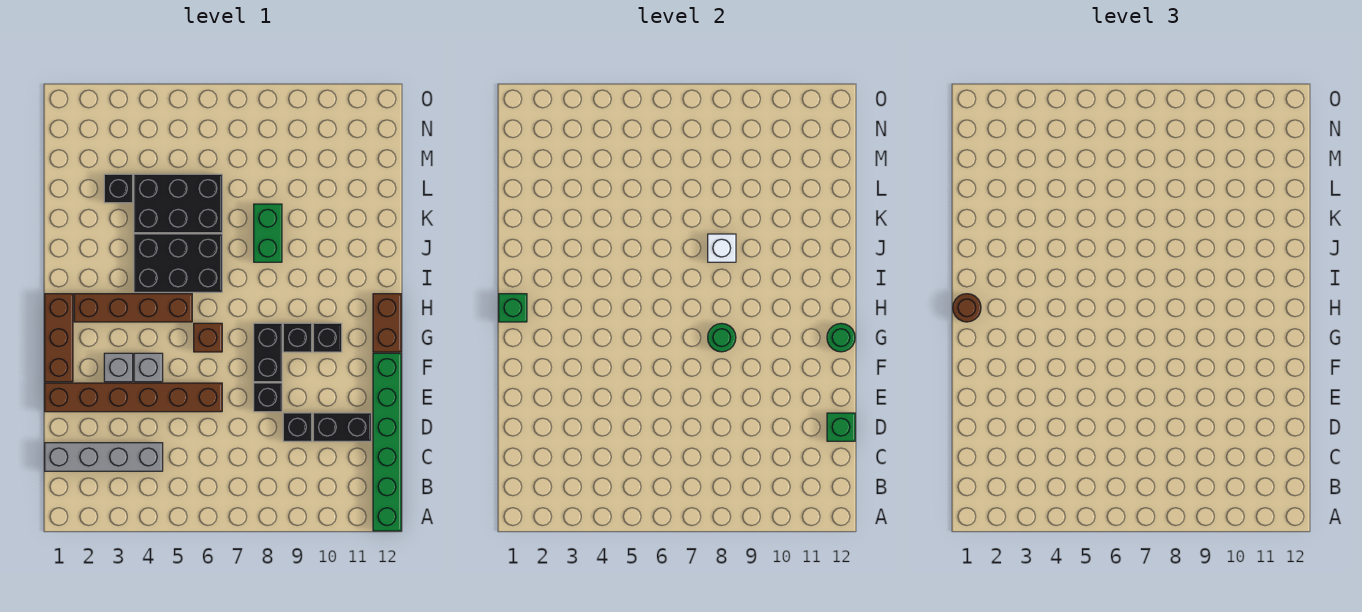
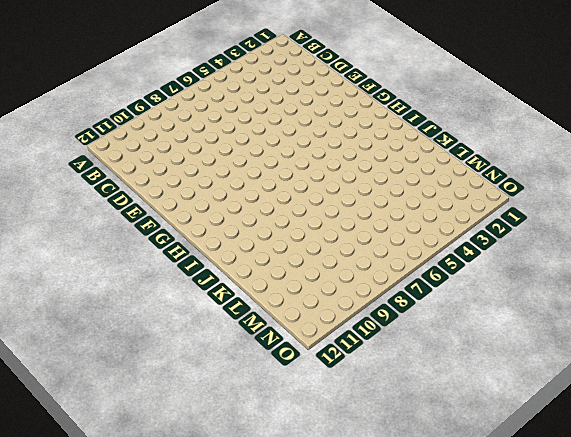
none -> green brick A12:F12 level 1
none -> grey brick C1:C4 level 1
none -> black brick D9 level 1

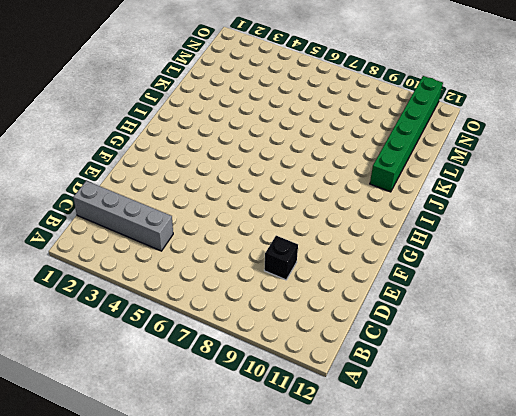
green brick J11:O11 level 1 -> green brick A12:F12 level 1
none -> black brick D10:D11 level 1
none -> brown brick E1:E6 level 1
none -> black brick E8 level 1

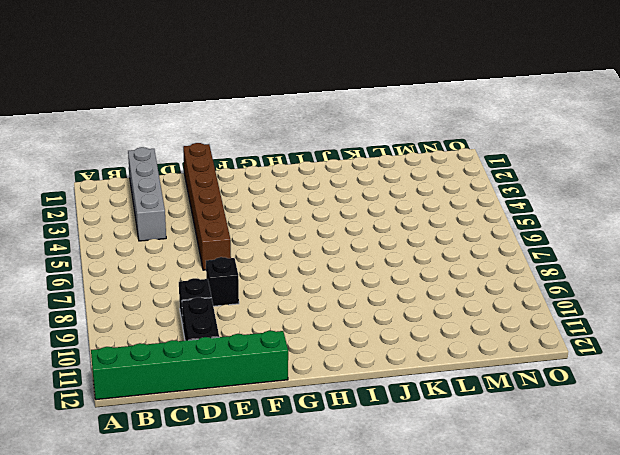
none -> brown brick F1:H1 level 1
none -> grey brick F3 level 1
none -> grey brick F4 level 1

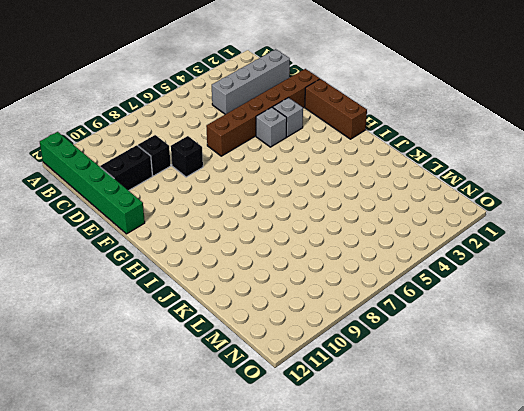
none -> black brick F8:G8 level 1
none -> brown brick G6 level 1
none -> black brick G9 level 1

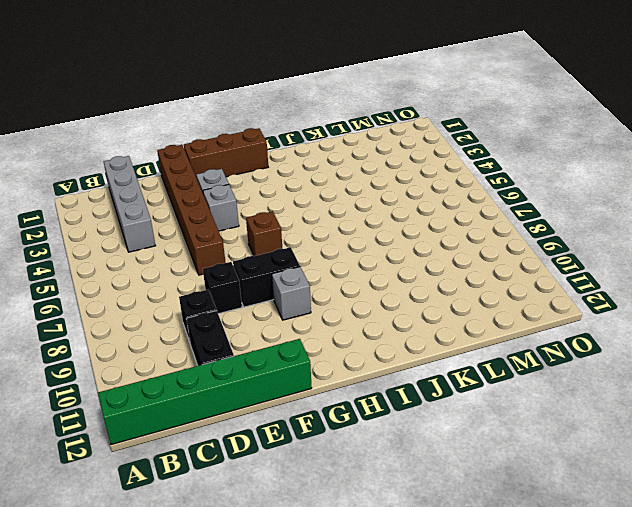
grey brick G9 level 1 -> black brick G9 level 1
none -> black brick G10 level 1
none -> brown brick G12:H12 level 1
none -> brown brick H2:H5 level 1

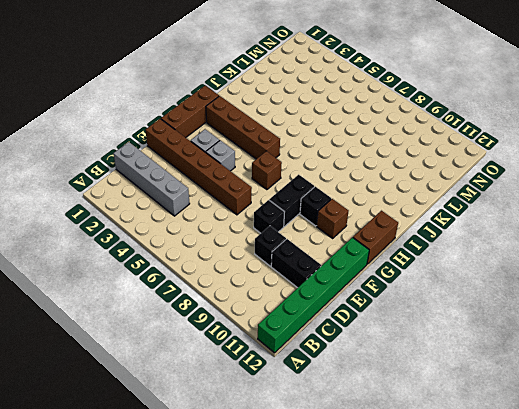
brown brick G10 level 1 -> black brick G10 level 1
none -> black brick I4:J6 level 1
none -> green brick J8:K8 level 1
none -> black brick K4:L6 level 1

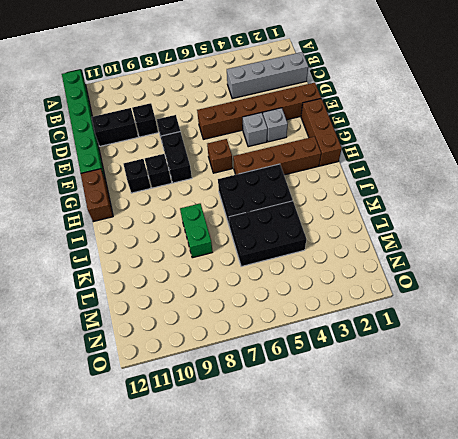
none -> black brick L3 level 1
none -> green brick D12 level 2
none -> green round brick G8 level 2

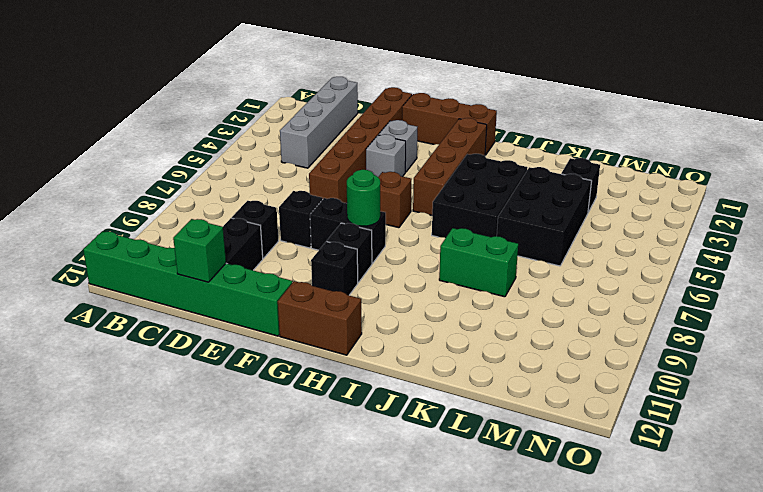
none -> green round brick G12 level 2
none -> green brick H1 level 2
none -> white brick J8 level 2

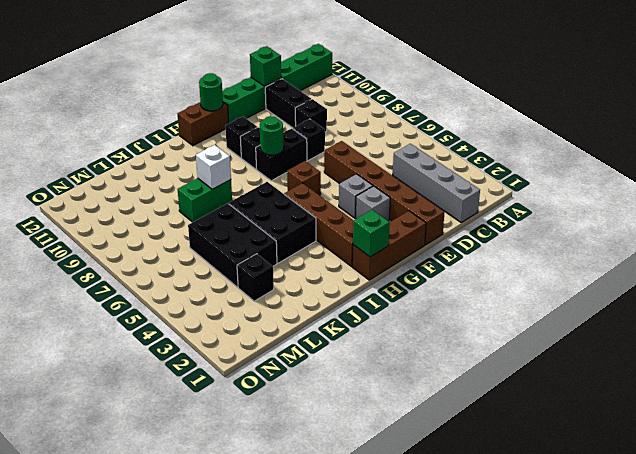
none -> brown round brick H1 level 3

